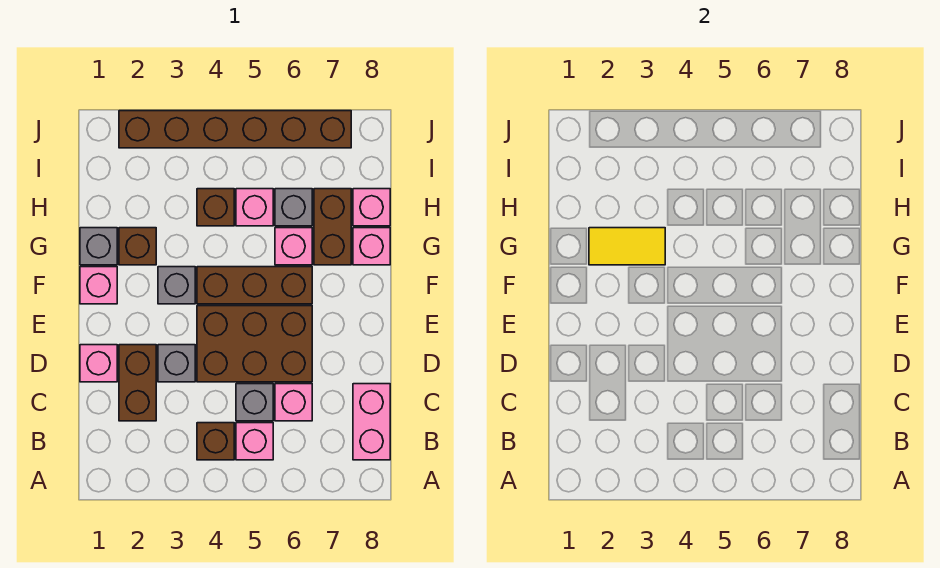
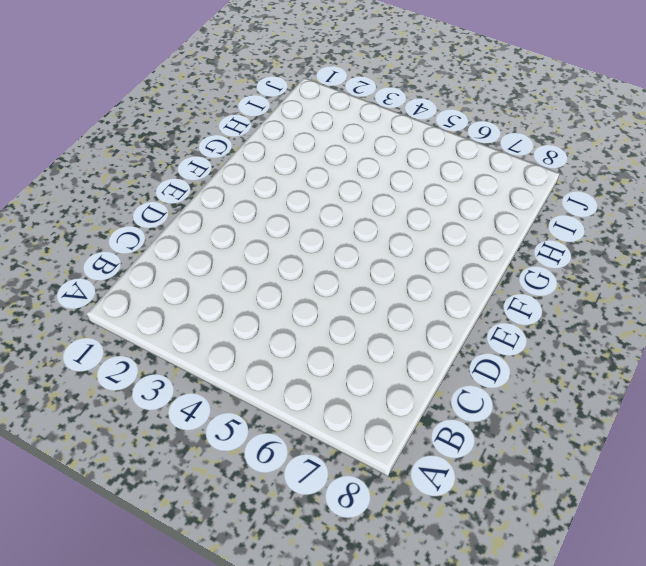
none -> brown brick B4 level 1
none -> pink brick B5 level 1
none -> pink brick B8:C8 level 1

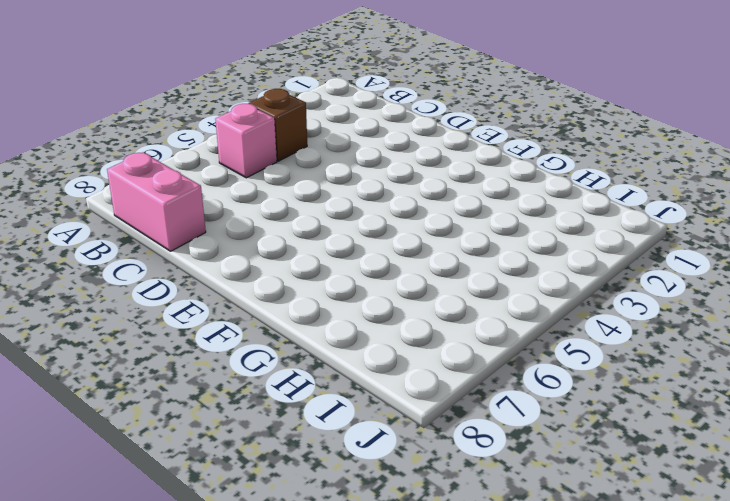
none -> brown brick C2:D2 level 1
none -> grey brick C5 level 1
none -> pink brick C6 level 1

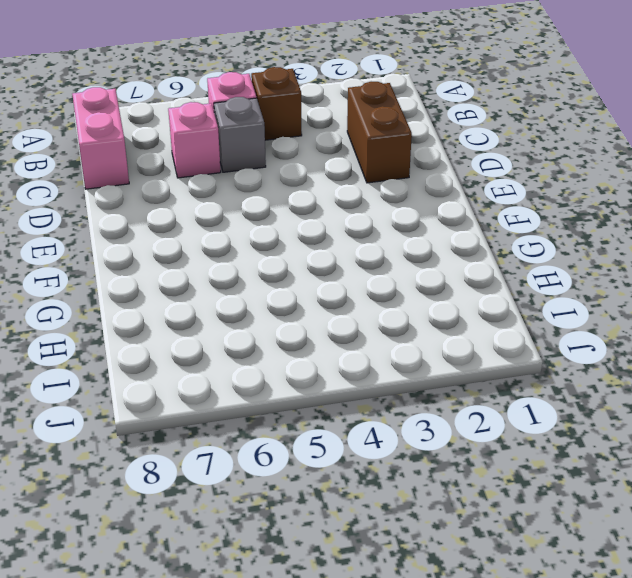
none -> pink brick D1 level 1
none -> grey brick D3 level 1
none -> brown brick D4:E6 level 1

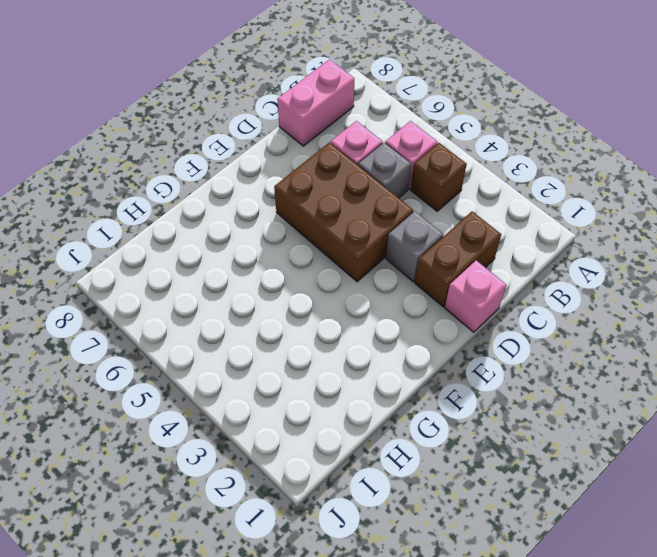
none -> pink brick F1 level 1
none -> grey brick F3 level 1
none -> brown brick F4:F6 level 1

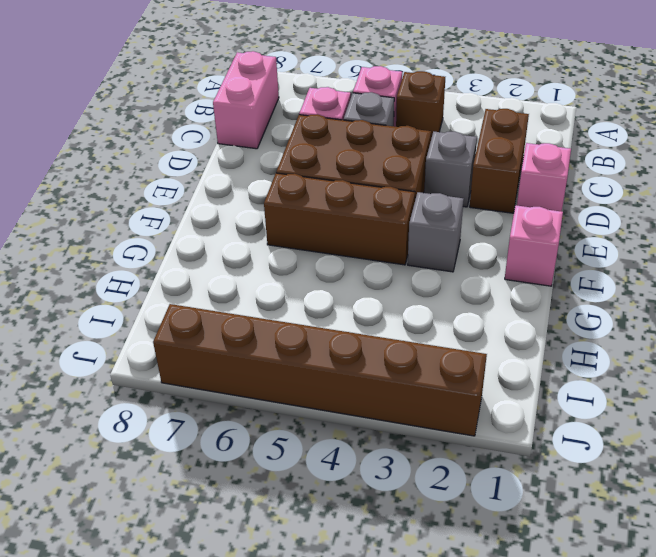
none -> grey brick G1 level 1
none -> brown brick G2 level 1
none -> pink brick G6 level 1

